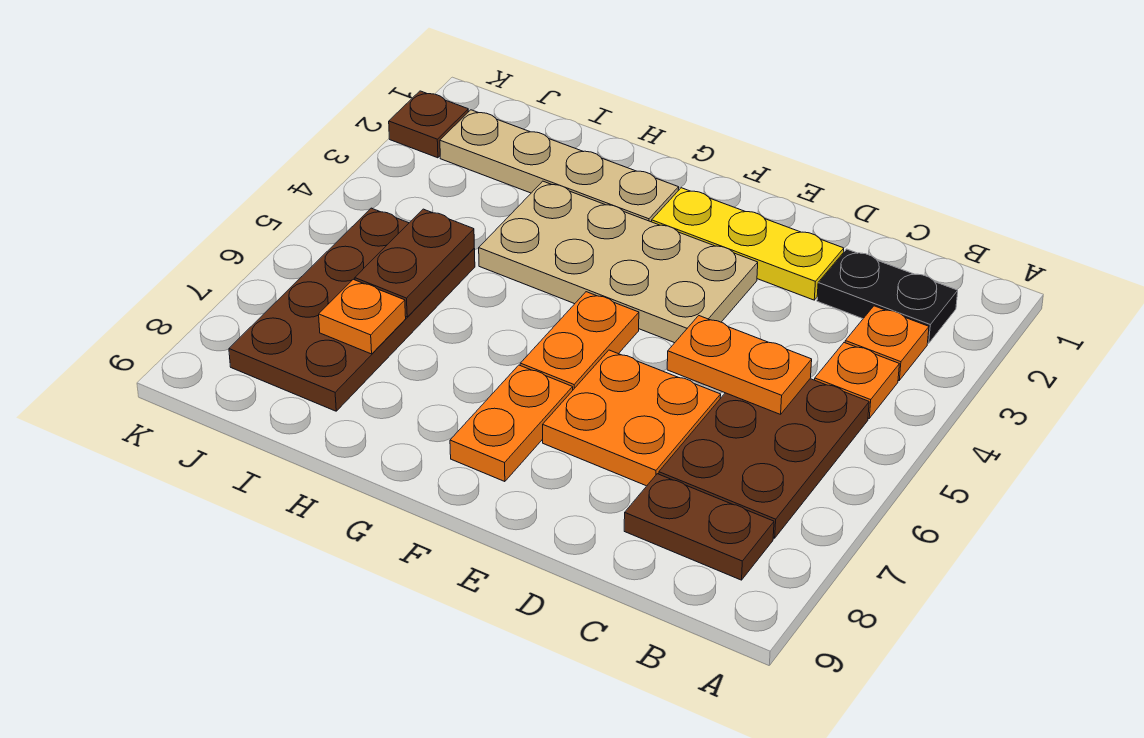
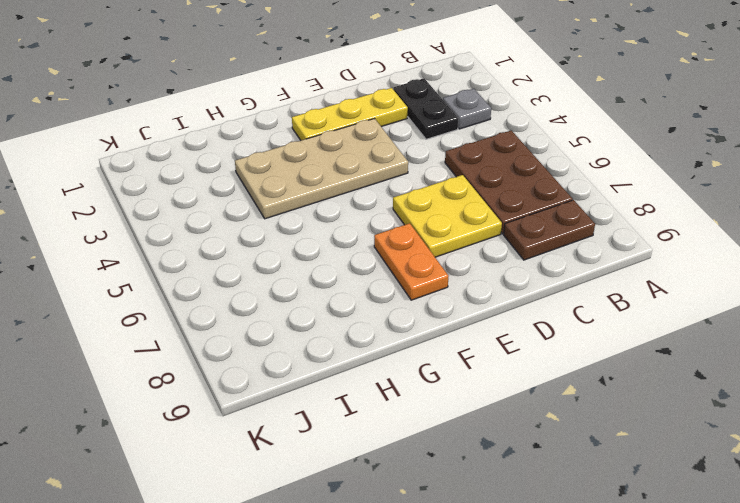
grey plate B3 level 1 -> orange plate B3 level 1
black plate C2:C3 level 1 -> black plate B2:C2 level 1
yellow plate D6:E7 level 1 -> orange plate D6:E7 level 1
none -> orange plate B4 level 1
none -> orange plate F5:F6 level 1
none -> tan plate G2:J2 level 1

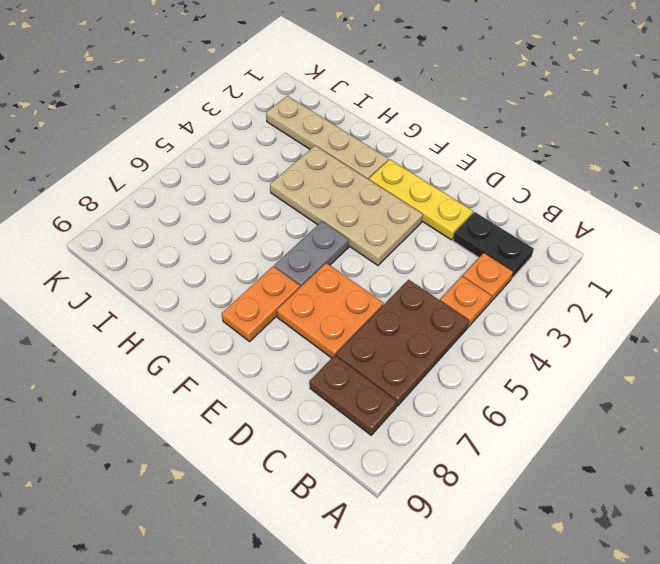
grey plate F5:F6 level 1 -> orange plate F5:F6 level 1
none -> brown plate I5:J8 level 1
none -> brown plate K2 level 1
none -> orange plate C5:D5 level 2

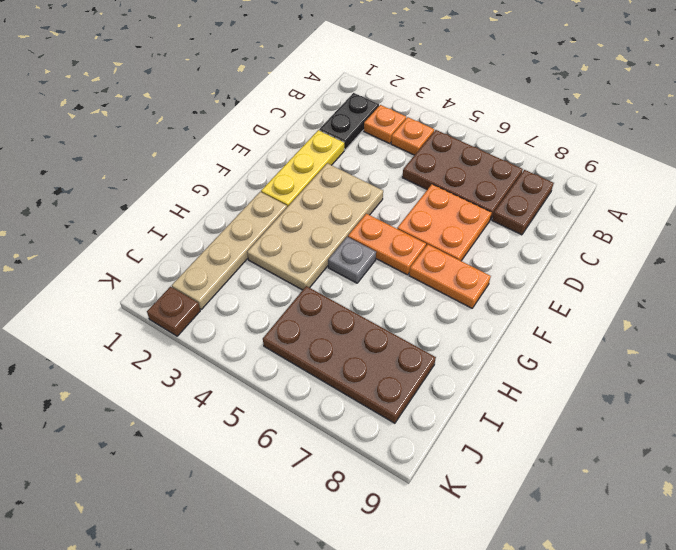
grey plate G5 level 1 -> none
none -> orange plate C5:D5 level 2
none -> brown plate I5:I6 level 2
none -> orange plate I7 level 2

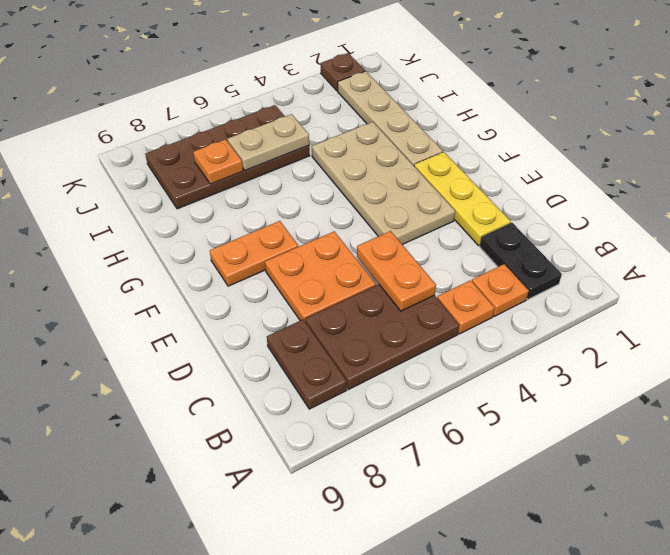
tan plate I5:I6 level 2 -> brown plate I5:I6 level 2
none -> orange plate F5:F6 level 1

